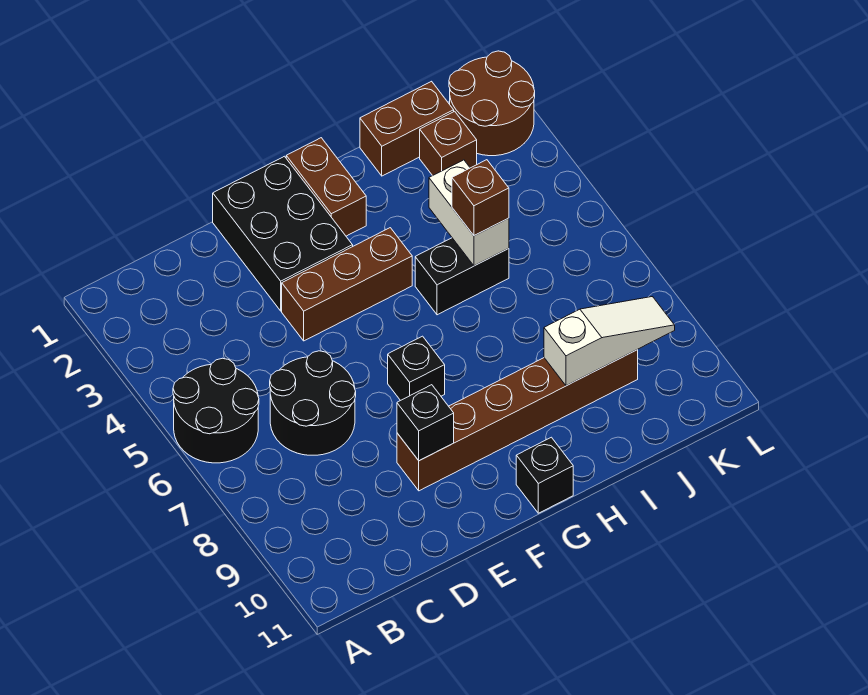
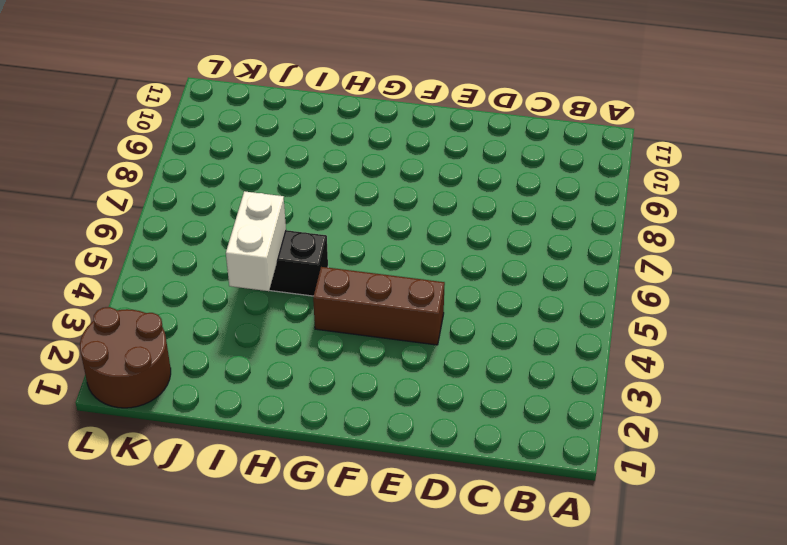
none -> black round brick A5:B6 level 1
none -> black round brick C6:D7 level 1
none -> black brick E1:F3 level 1

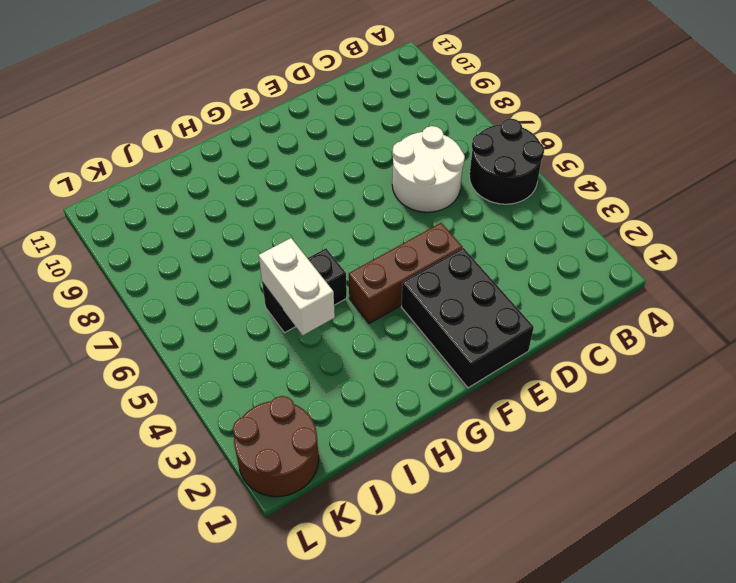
white round brick C6:D7 level 1 -> black round brick C6:D7 level 1
none -> brown brick E9:J9 level 1
none -> black brick F7 level 1
none -> brown brick G1:G2 level 1

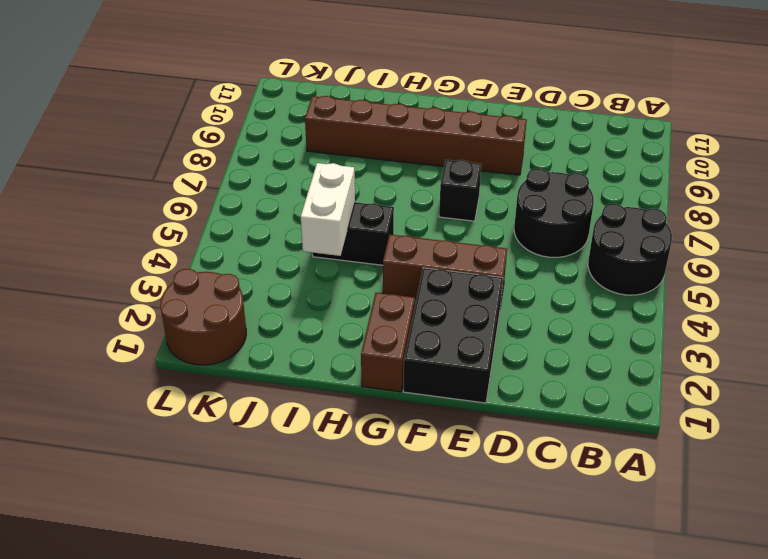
none -> black brick G11 level 1
none -> brown brick I1:J1 level 1
none -> brown brick J2 level 1

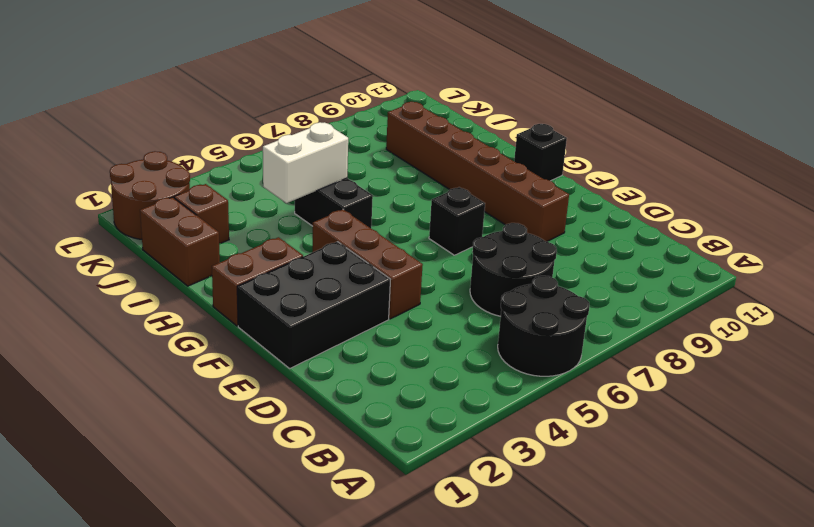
none -> black brick E9 level 2
none -> white slope I9:K9 level 2 top I
none -> brown brick I5 level 3

